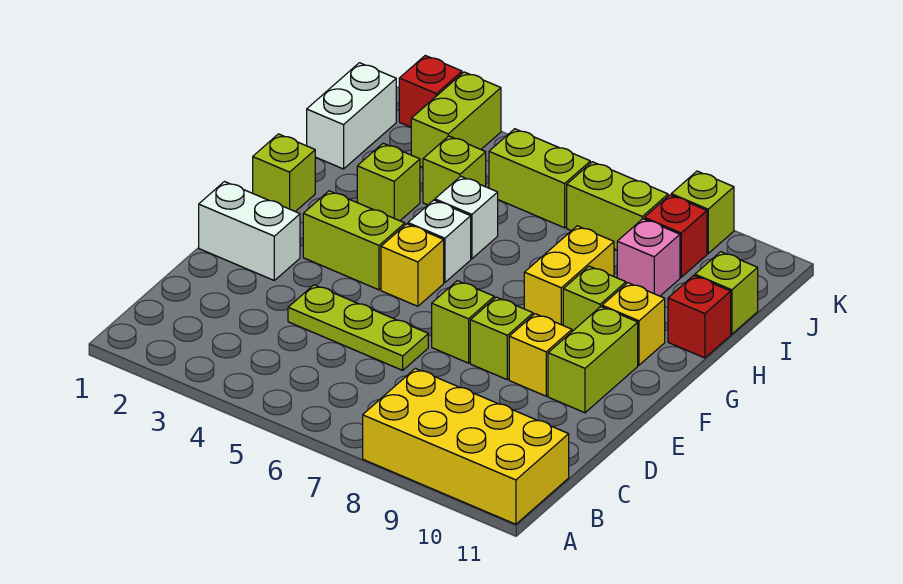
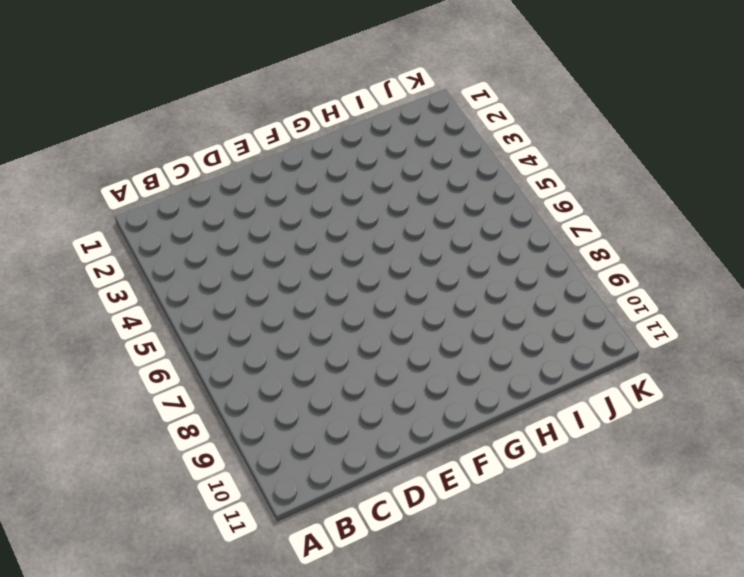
none -> yellow brick A8:B11 level 1
none -> lime plate D4:D6 level 1
none -> white brick E1:E2 level 1

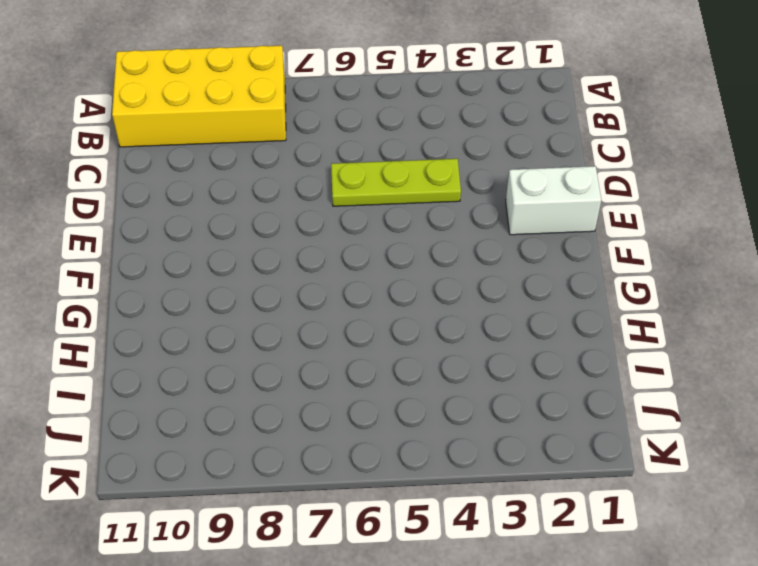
none -> lime brick E7 level 1
none -> lime brick E8 level 1
none -> yellow brick E9 level 1

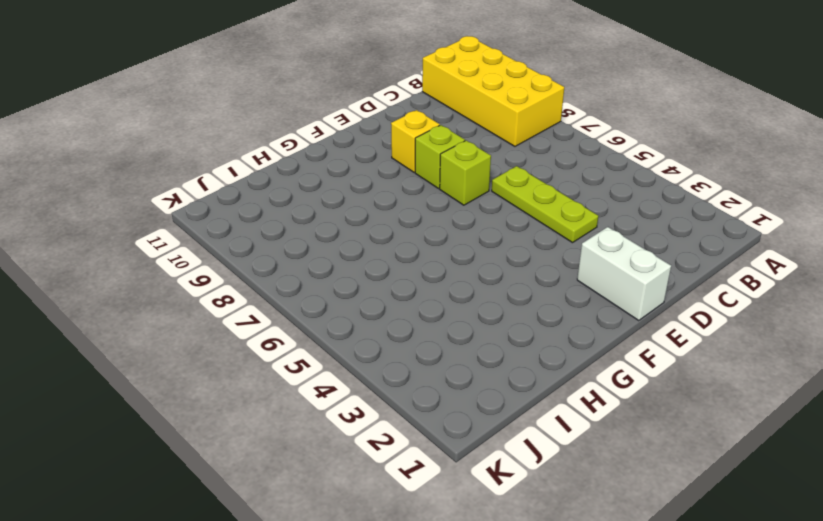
none -> lime brick E10:F10 level 1
none -> lime brick F3:F4 level 1
none -> yellow brick F5 level 1

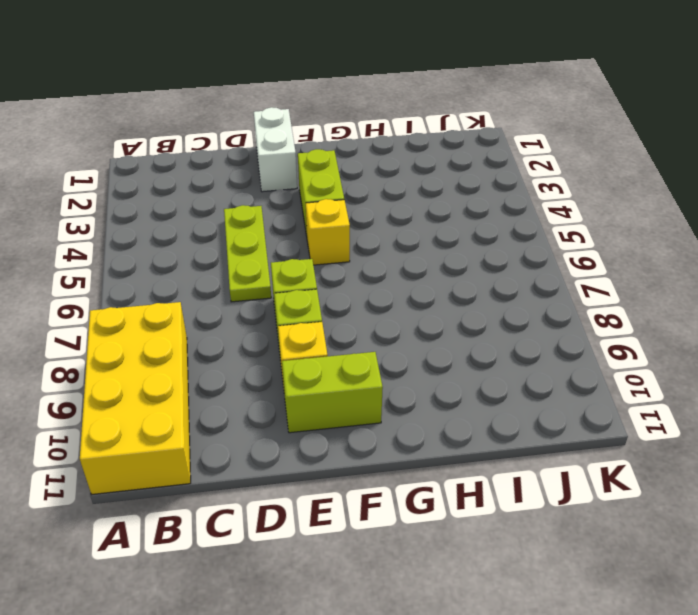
none -> lime brick G1 level 1
none -> white brick G5 level 1
none -> yellow brick G8:H8 level 1

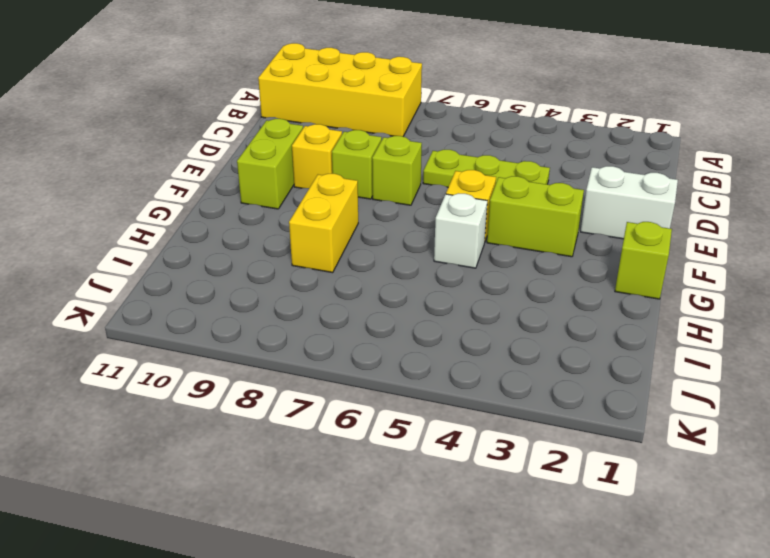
none -> lime brick G9 level 1
none -> yellow brick G10 level 1
none -> lime brick H3 level 1

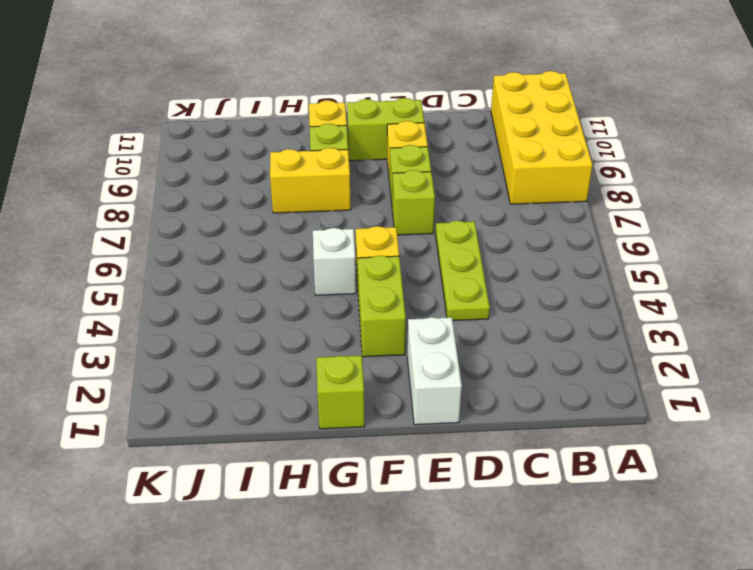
none -> lime brick H3 level 1
none -> white brick H5 level 1
none -> red brick H11 level 1

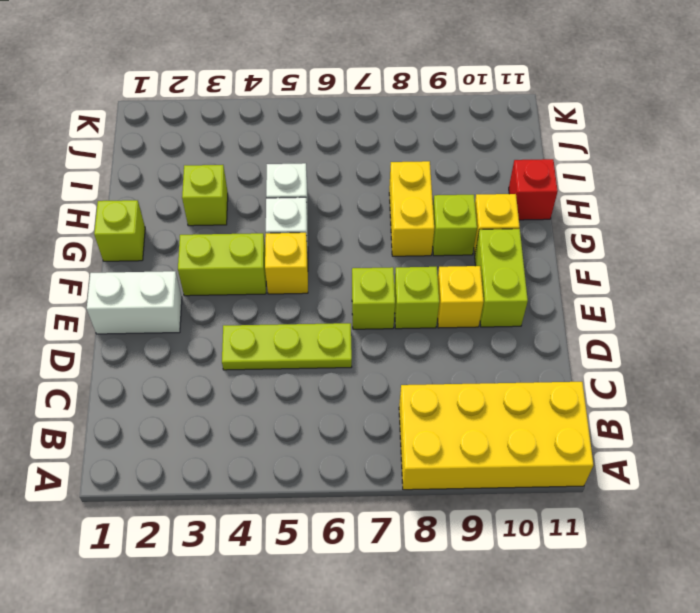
none -> white brick I1:J1 level 1
none -> lime brick I4 level 1
none -> pink brick I9 level 1

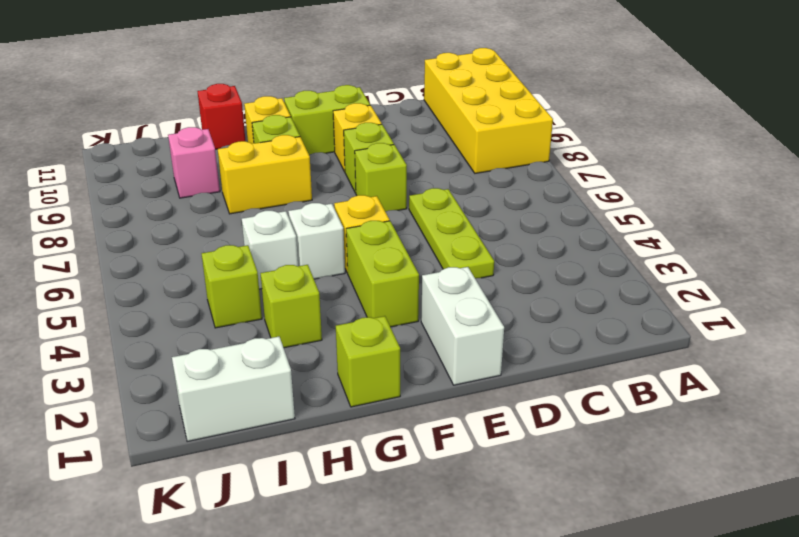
none -> lime brick I11 level 1
none -> lime brick J3:K3 level 1
none -> lime brick J5:J6 level 1

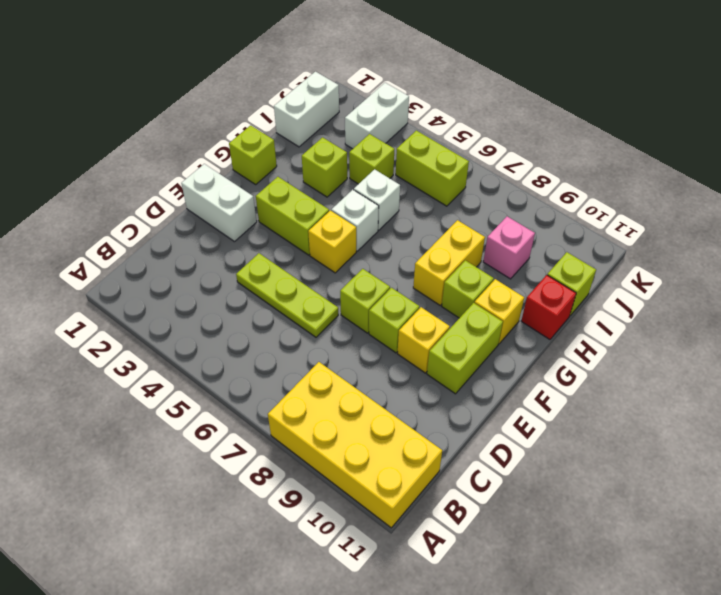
white brick J3:K3 level 1 -> lime brick J3:K3 level 1
none -> lime brick J7:J8 level 1
none -> red brick J9 level 1
none -> red brick K2 level 1

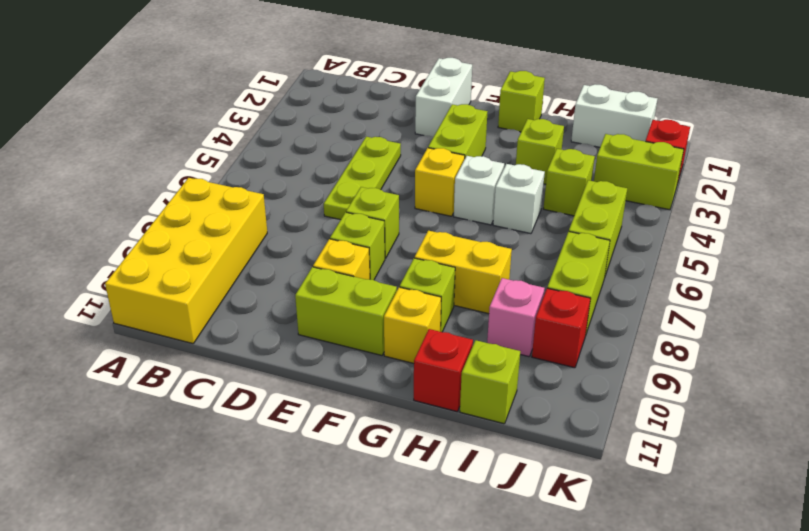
none -> lime brick K9 level 1

